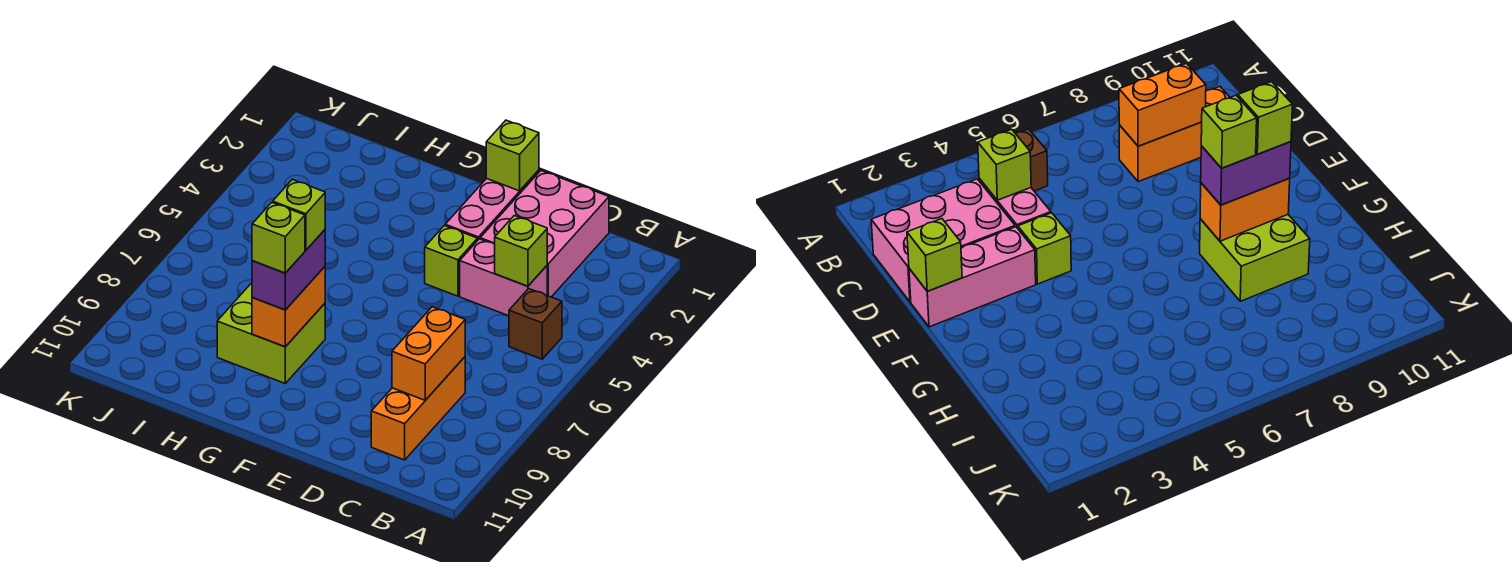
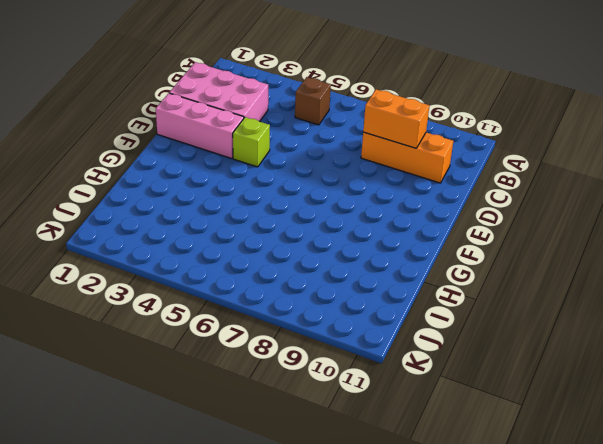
none -> pink brick C4:D4 level 1
none -> lime brick G8:H9 level 1
none -> lime brick C4 level 2

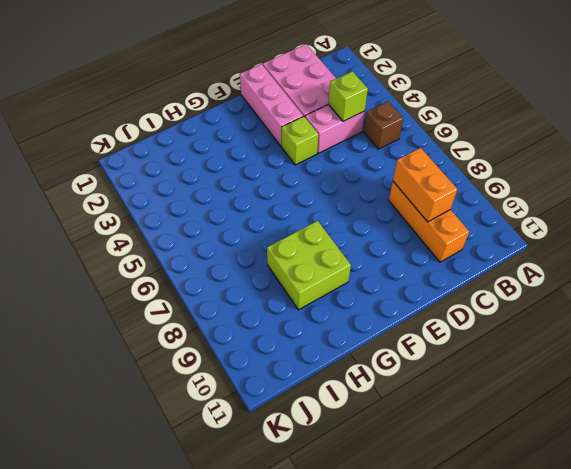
none -> lime brick E1 level 2
none -> orange brick G8:G9 level 2
none -> purple brick G8:G9 level 3

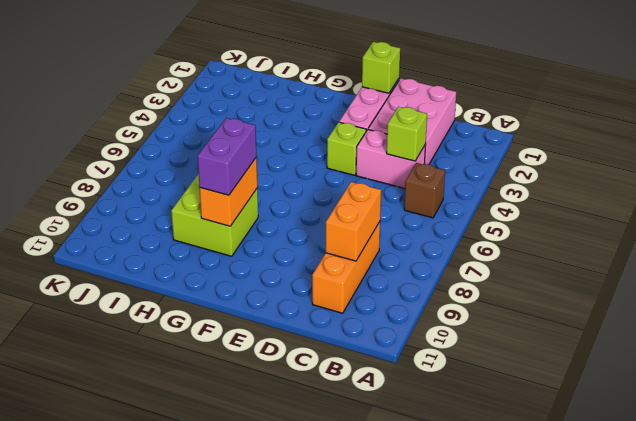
none -> lime brick G8 level 4
none -> lime brick G9 level 4

